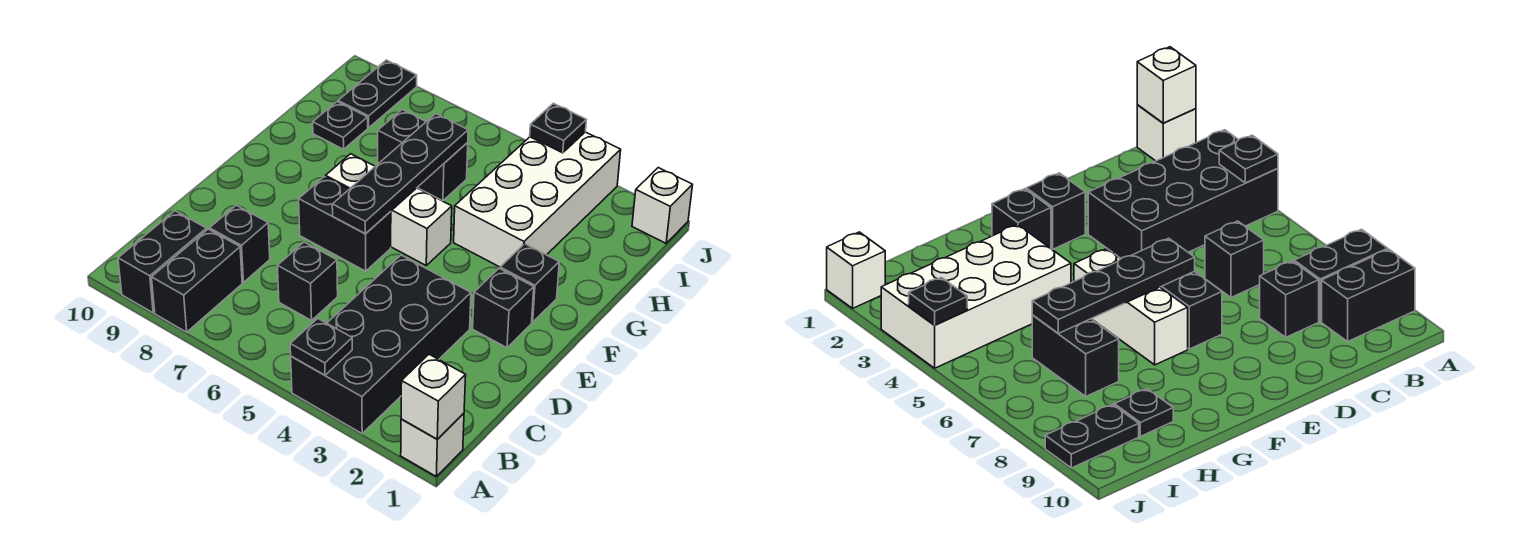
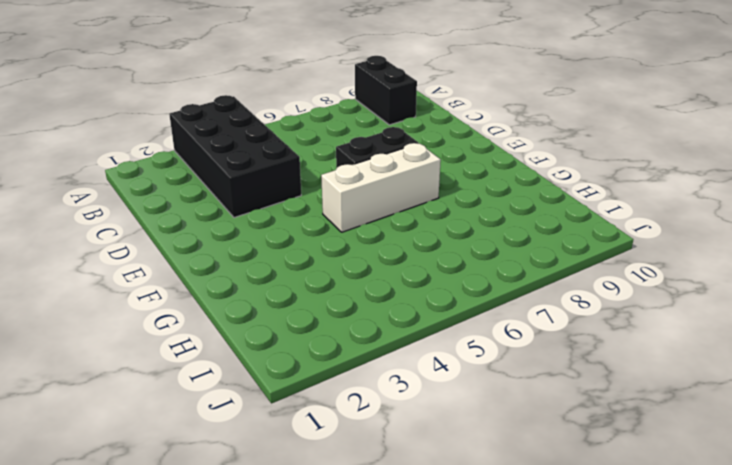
none -> white brick A1 level 1
none -> black brick A8:B8 level 1
none -> black brick C6 level 1

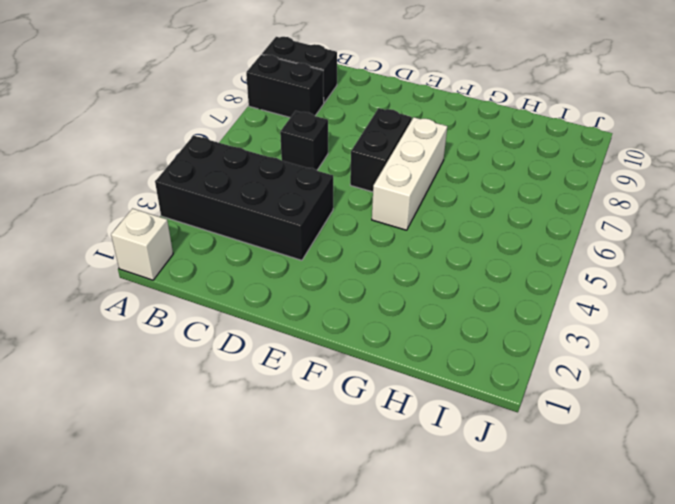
none -> black brick C8 level 1
none -> black brick E2 level 1
none -> black brick F2 level 1

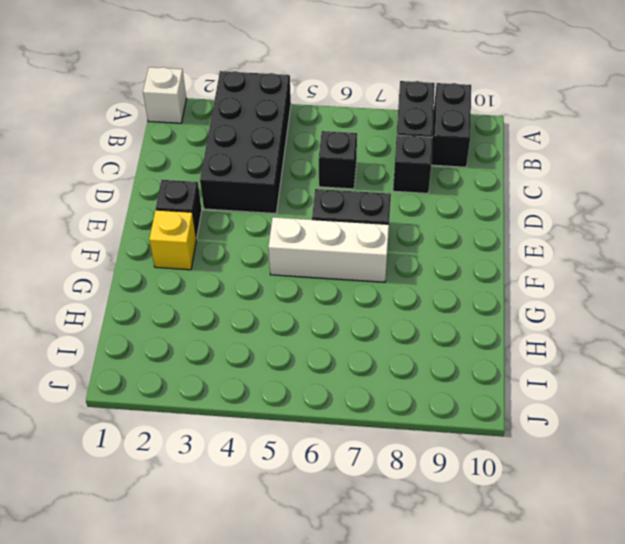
yellow brick F2 level 1 -> black brick F2 level 1
none -> white brick G3:J4 level 1
none -> black brick H6:H7 level 1
none -> black plate H9 level 1

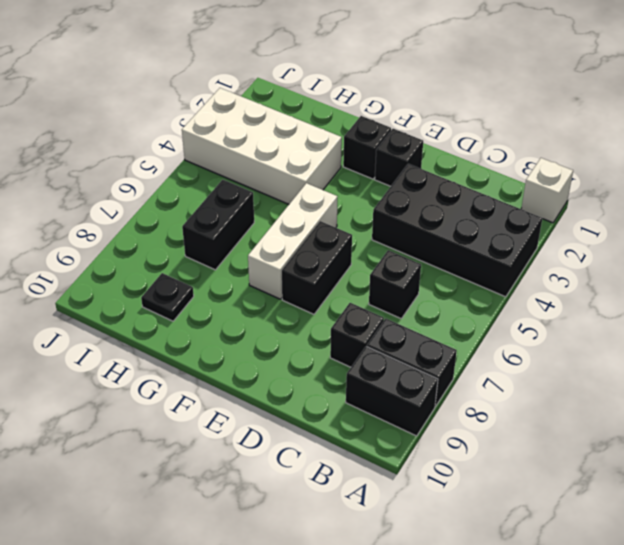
none -> black plate I9:J9 level 1
none -> white brick J1 level 1
none -> white brick A1 level 2

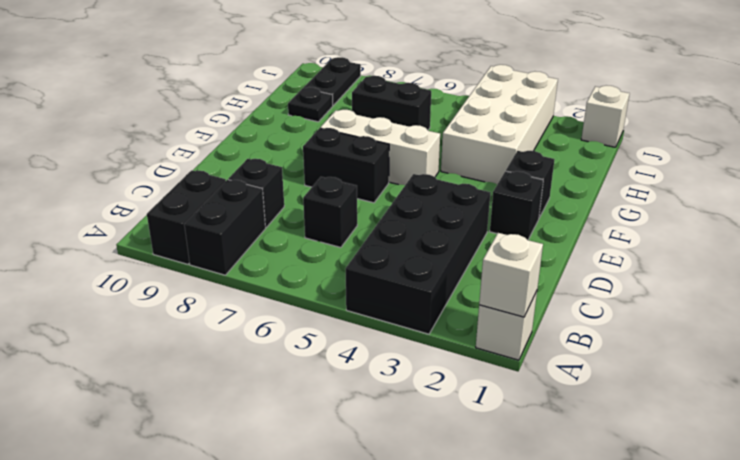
none -> black plate A4 level 2
none -> black plate E6:H6 level 2
none -> black plate J4 level 2

